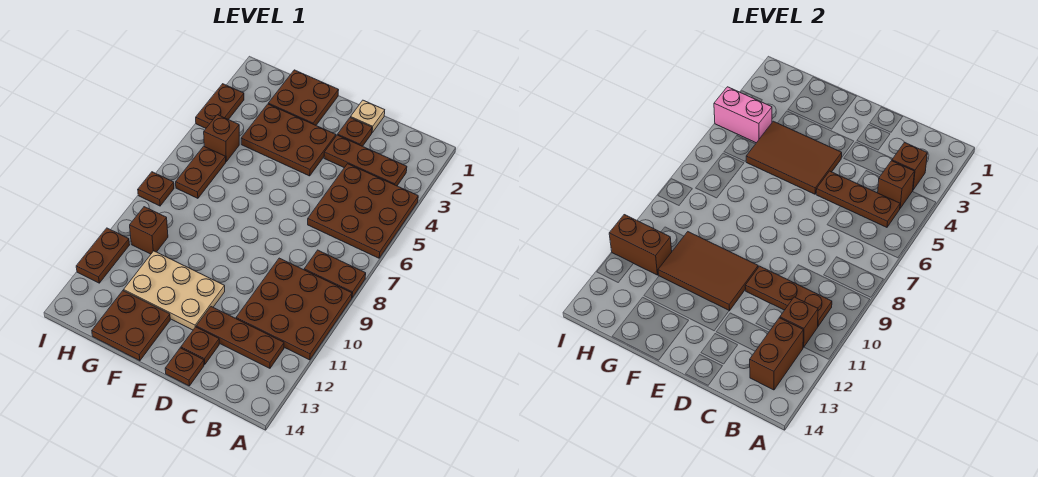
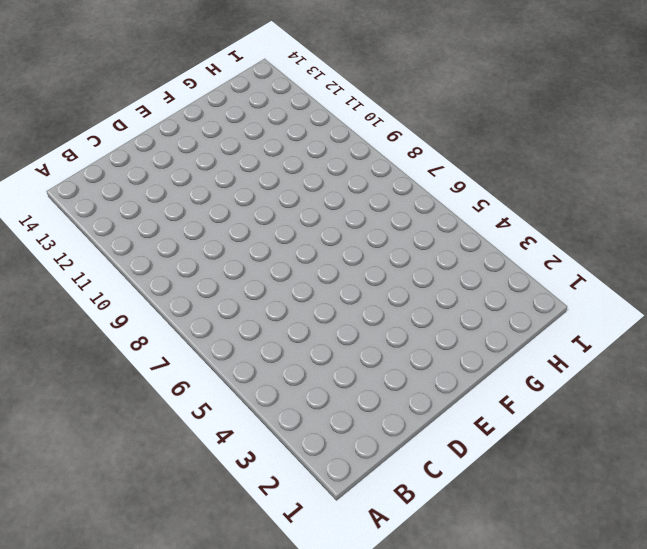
none -> brown plate A4:C6 level 1
none -> brown plate A8:B8 level 1
none -> brown plate A9:C11 level 1

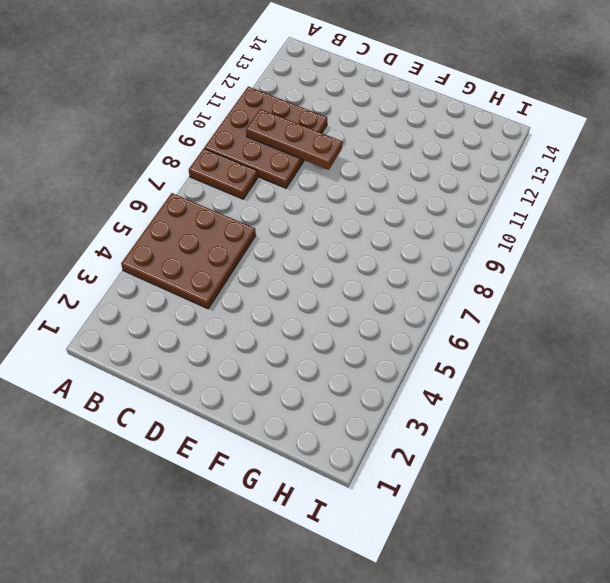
none -> brown plate B3:D3 level 1
none -> brown plate B12:D12 level 1
none -> tan plate D1 level 1

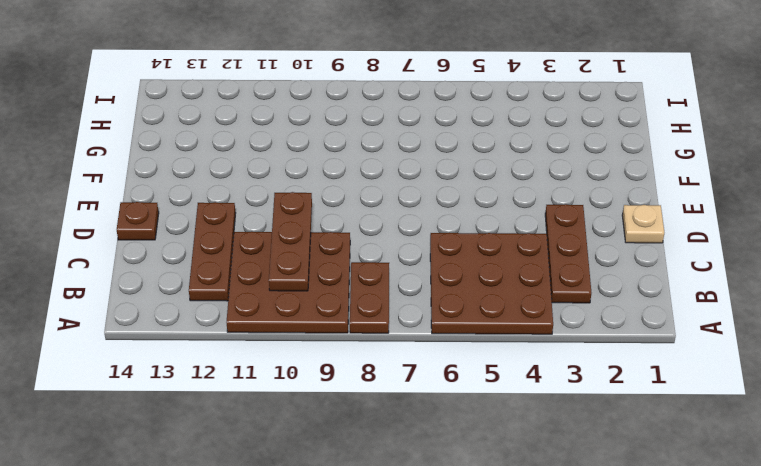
none -> brown plate D2 level 1
none -> brown plate D13 level 1
none -> brown plate E3:G4 level 1

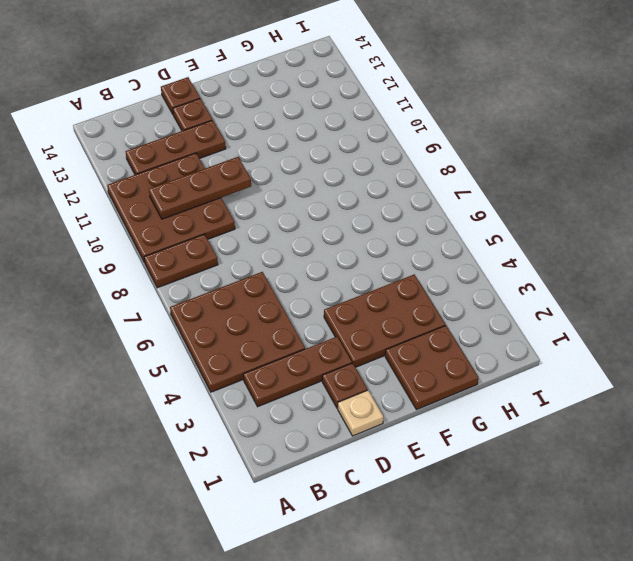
none -> tan plate E11:G12 level 1
none -> brown plate F13:G14 level 1
none -> brown brick H5 level 1

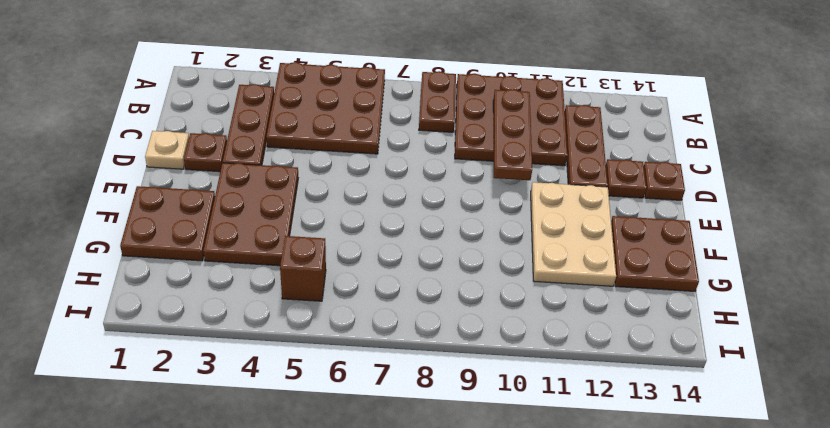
none -> brown plate H6:H7 level 1
none -> brown brick H10 level 1
none -> brown plate I3:I4 level 1

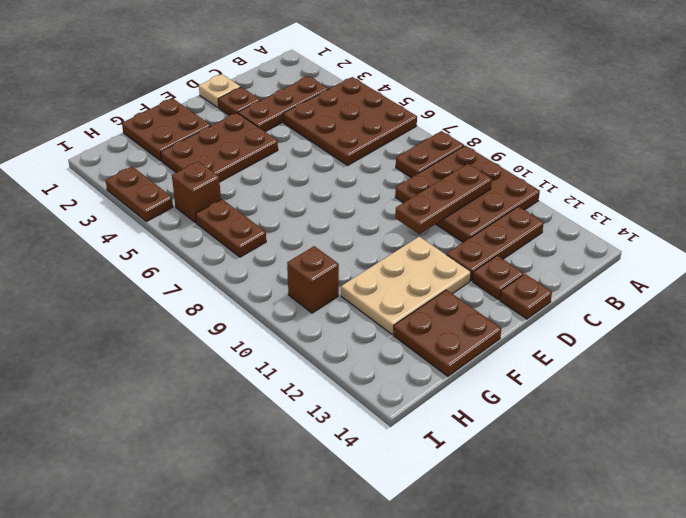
none -> brown plate I8 level 1
none -> brown plate I11:I12 level 1
none -> brown brick B3 level 2

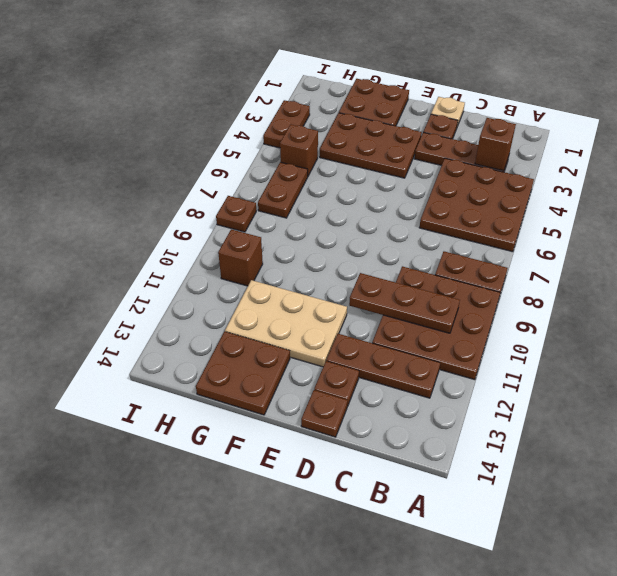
none -> brown plate I11:I12 level 1
none -> brown brick B4 level 2
none -> brown plate B5:D5 level 2

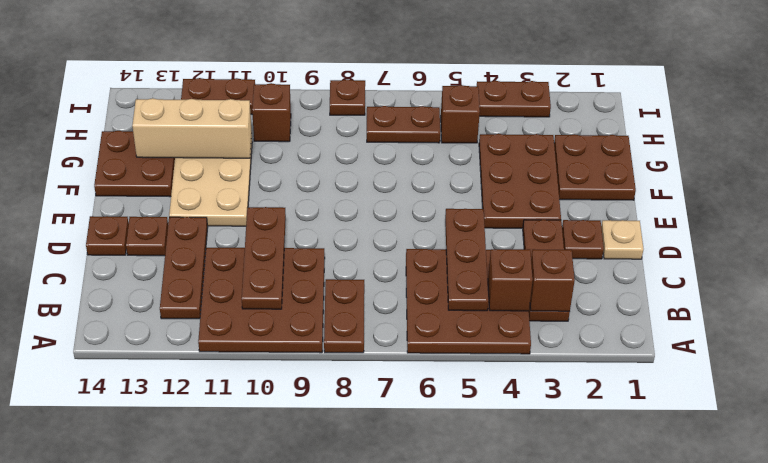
tan brick G11:G13 level 2 -> brown tile E10:G11 level 2
none -> brown brick B11 level 2
none -> brown brick B12:B13 level 2
none -> brown tile E4:G5 level 2

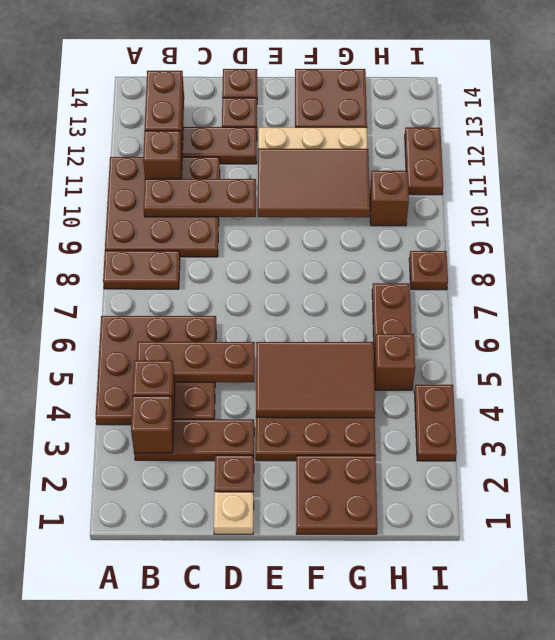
none -> pink brick H4:I4 level 2
none -> brown brick H11:I11 level 2

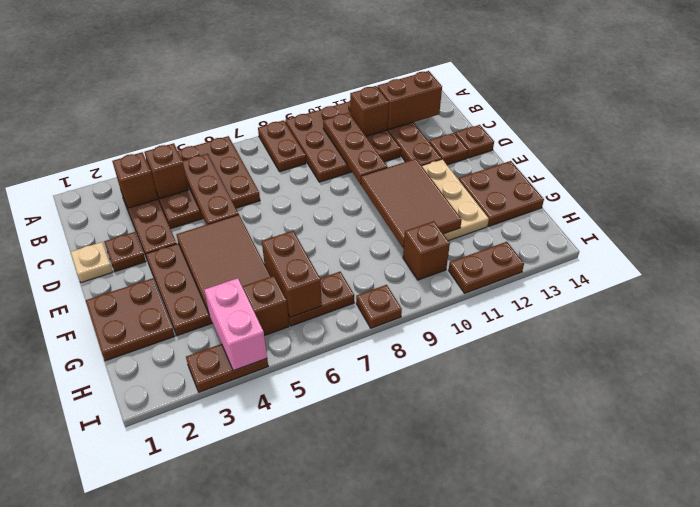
brown brick G6:H6 level 2 -> brown brick H11:I11 level 2

